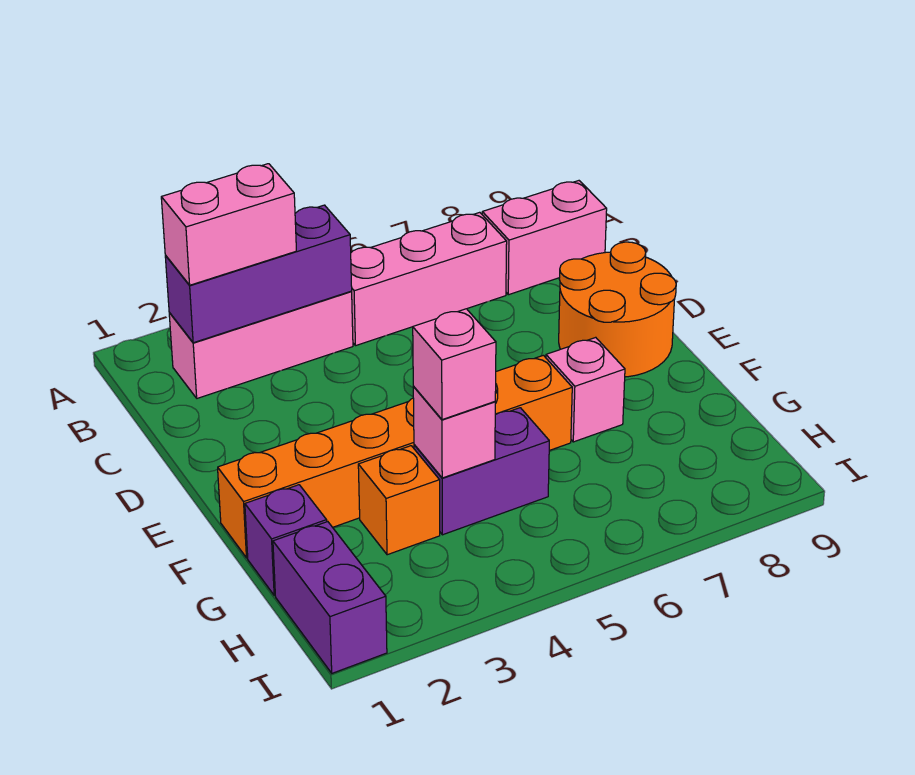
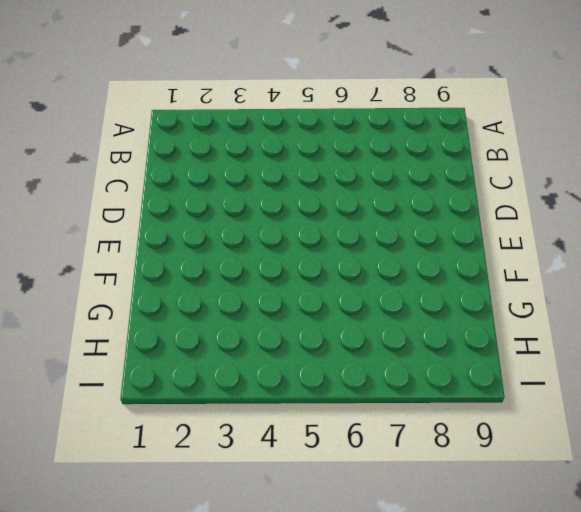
none -> pink brick B2:B4 level 1
none -> pink brick B5:B7 level 1
none -> pink brick B8:B9 level 1

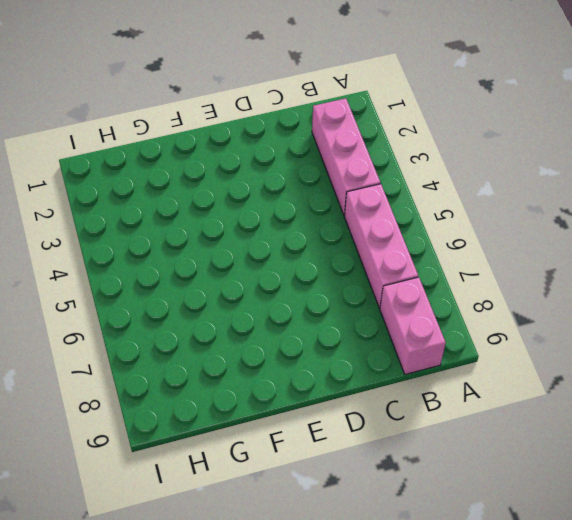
none -> orange round brick D8:E9 level 1
none -> orange brick F1:F6 level 1
none -> pink brick F7 level 1

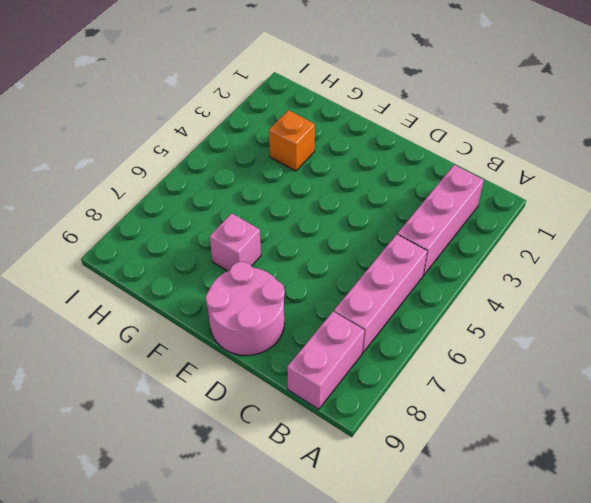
pink round brick D8:E9 level 1 -> orange round brick D8:E9 level 1
none -> orange brick F1:F6 level 1
none -> purple brick G1 level 1
none -> purple brick G4:G5 level 1

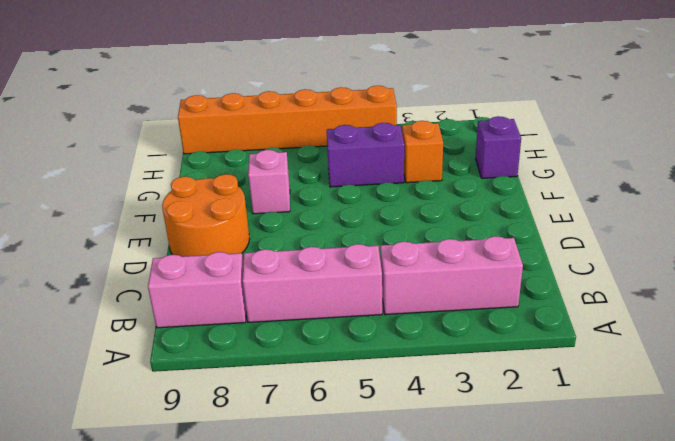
orange brick I4:I9 level 1 -> orange brick F1:F6 level 1
none -> purple brick H1:I1 level 1
none -> purple brick B2:B4 level 2
none -> pink brick G4 level 2

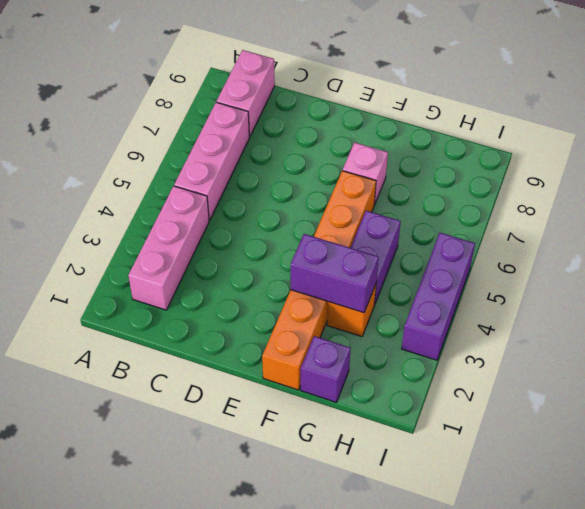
purple brick F3:G3 level 2 -> purple brick H1:I1 level 1
purple brick I3:I5 level 1 -> purple brick B2:B4 level 2
none -> orange round brick D8:E9 level 1
none -> pink brick G4 level 2
none -> pink brick B2:B3 level 3

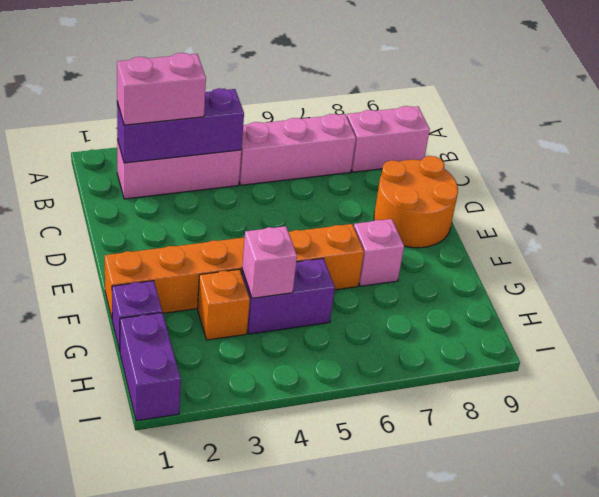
none -> pink brick G4 level 3

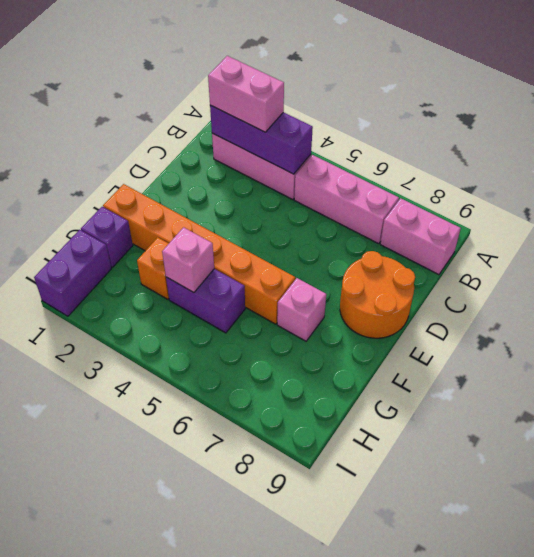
none -> pink brick G4 level 3

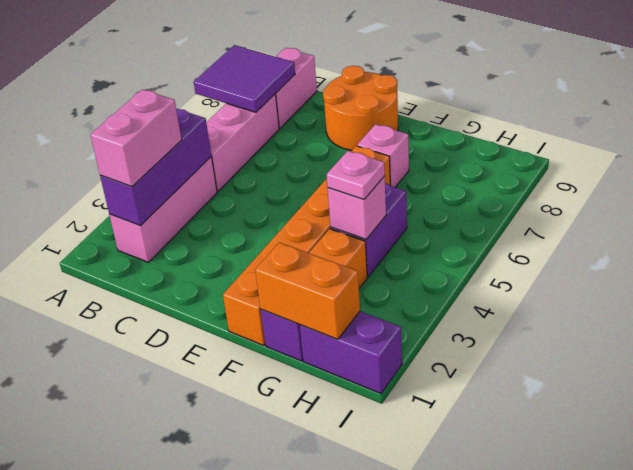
purple tile A7:B8 level 2 -> none
orange brick G1:H1 level 2 -> none
pink plate G4 level 3 -> pink brick G4 level 3

